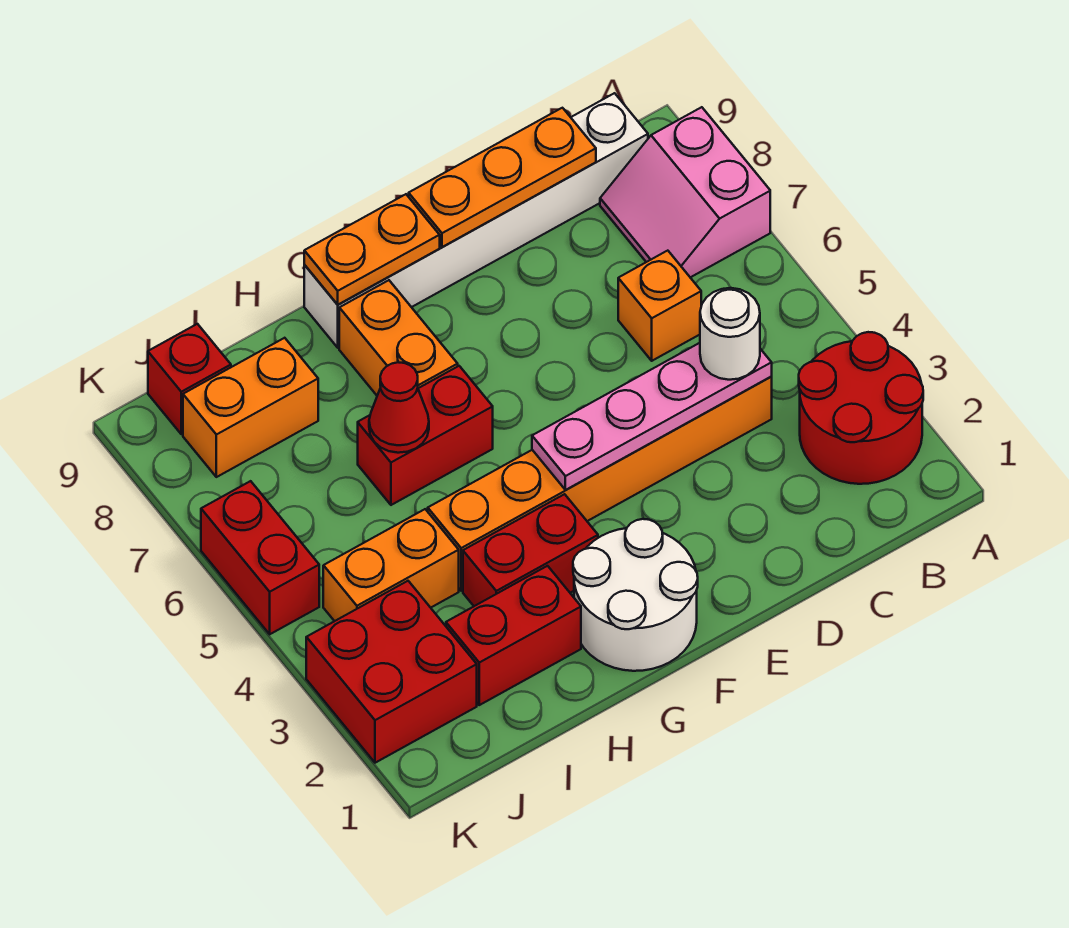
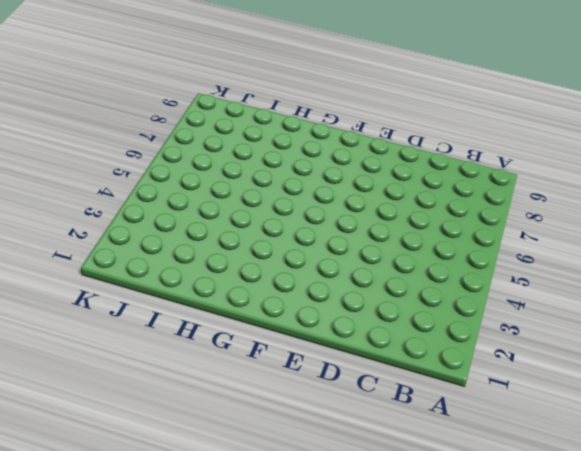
none -> red round brick A2:B3 level 1
none -> pink slope A7:B8 level 1 top A
none -> white brick B9:G9 level 1

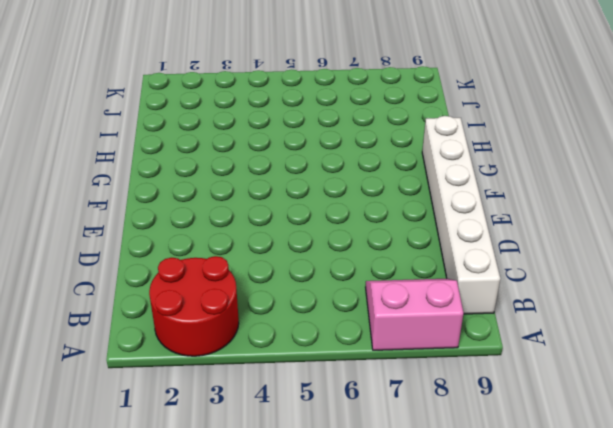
none -> orange brick C4:H4 level 1
none -> orange brick C6 level 1
none -> white round brick F1:G2 level 1

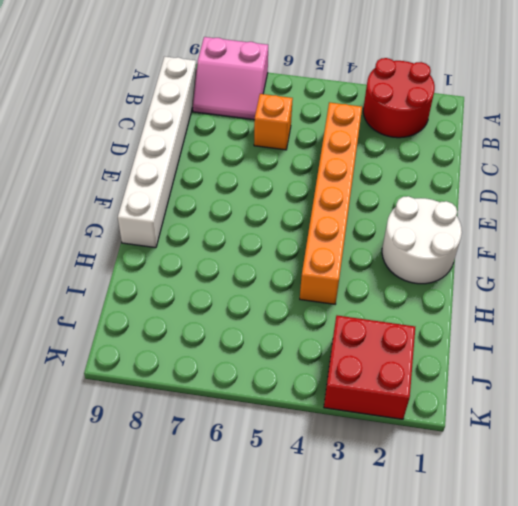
none -> red brick G3:H3 level 1
none -> red brick G6:H6 level 1
none -> orange brick G7:G8 level 1

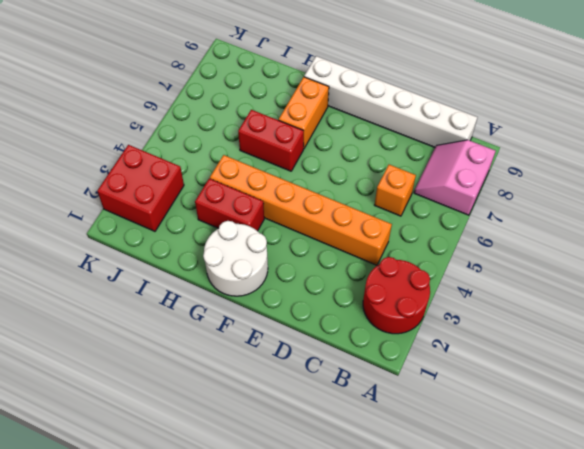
none -> red brick H2:I2 level 1
none -> orange brick I4:J4 level 1
none -> orange brick I8:J8 level 1

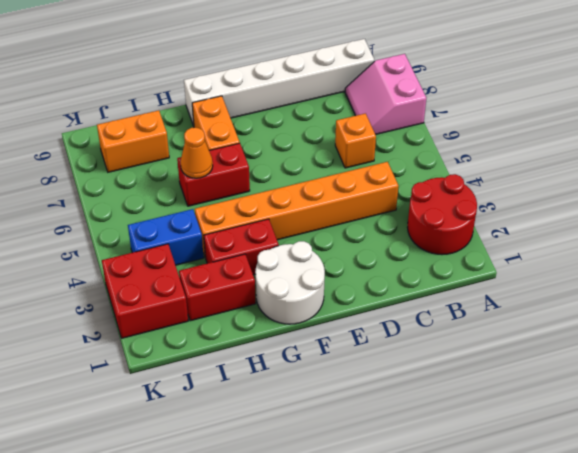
orange cone H6 level 2 -> red cone H6 level 2
blue brick I4:J4 level 1 -> orange brick I4:J4 level 1
none -> red brick J9 level 1
none -> red brick K5:K6 level 1
none -> pink plate C4:F4 level 2

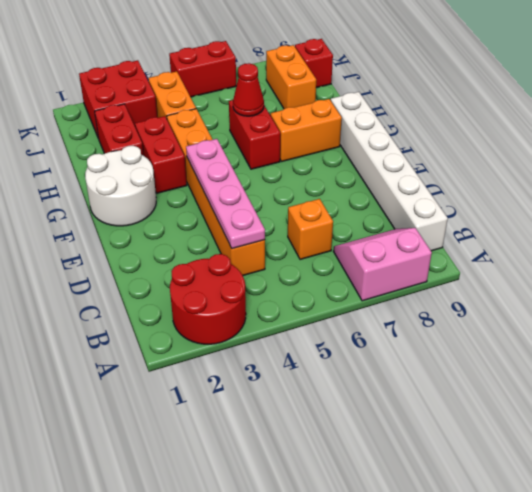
none -> orange plate C9:E9 level 2
none -> orange plate F9:G9 level 2
none -> white round brick C4 level 3

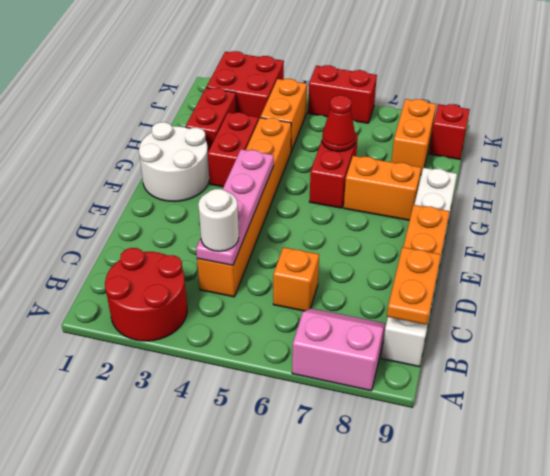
orange plate B9:C9 level 3 -> orange plate F9:G9 level 2

